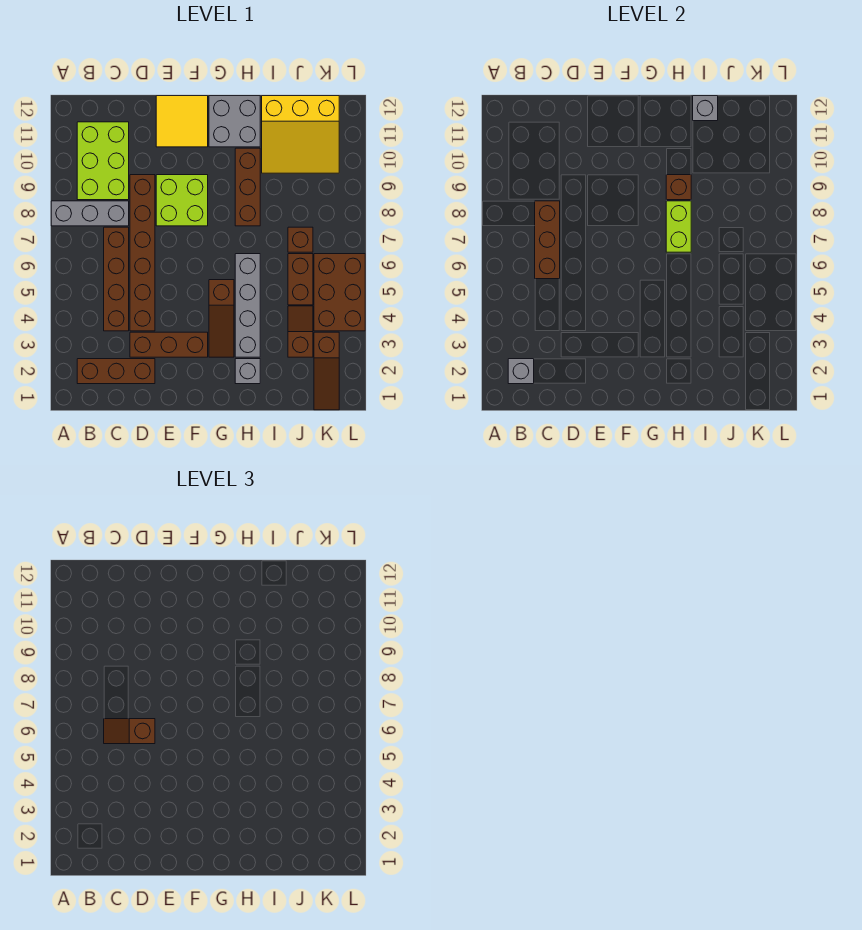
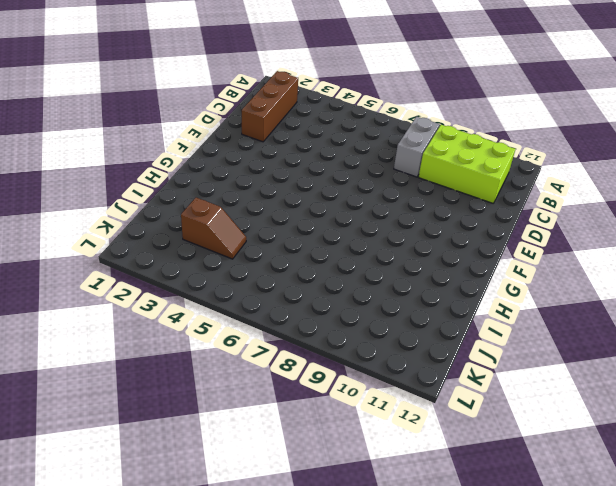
grey brick B8:C8 level 1 -> grey brick A8:C8 level 1
none -> brown brick C4:C7 level 1
none -> brown brick D3:F3 level 1
none -> brown brick D4:D9 level 1

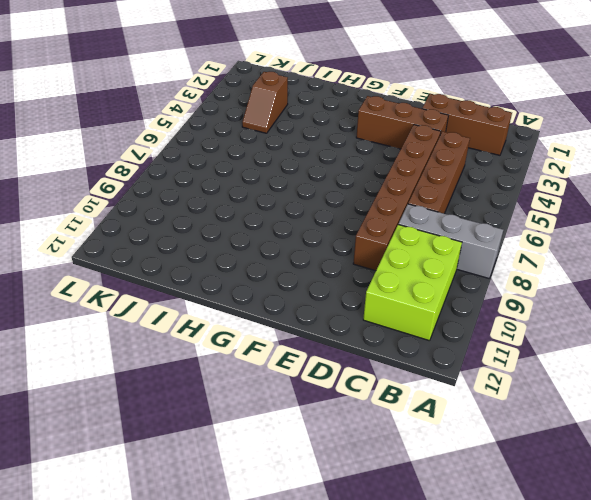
none -> lime brick E8:F9 level 1
none -> yellow tile E11:F12 level 1
none -> brown slope G3:G5 level 1 top 5

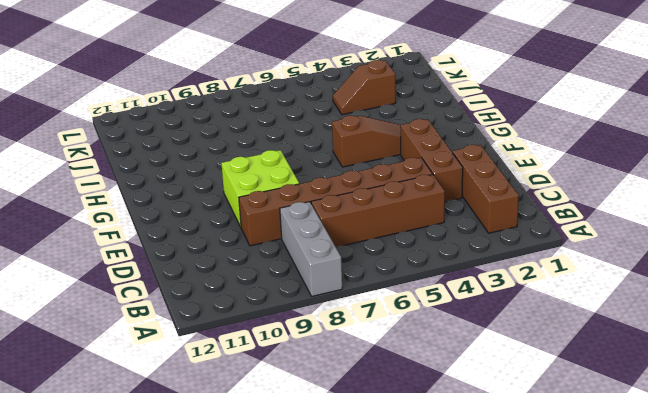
none -> lime brick B9:C11 level 1
none -> yellow tile E11:F12 level 1
none -> grey brick G11:H12 level 1

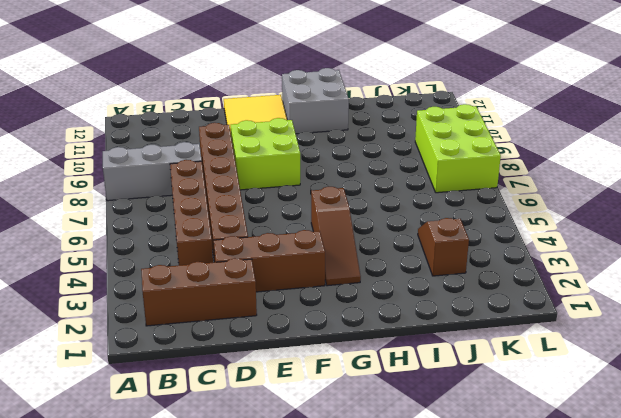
lime brick K7:L9 level 1 -> lime brick B9:C11 level 1
none -> grey brick H2 level 1
none -> grey brick H3:H6 level 1
none -> brown brick H8:H10 level 1

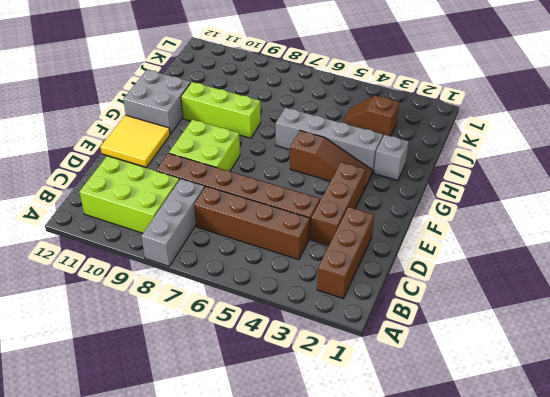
lime brick H8:H10 level 1 -> brown brick H8:H10 level 1
none -> yellow slope I10:K12 level 1 top 12
none -> brown brick J5:J6 level 1
none -> brown brick J7 level 1

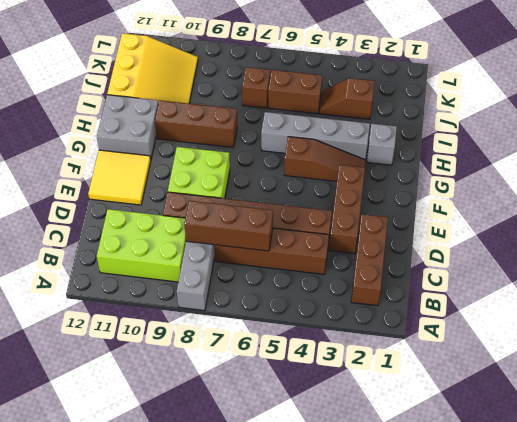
none -> brown slope K1:K3 level 1 top 3
none -> brown brick K4:L6 level 1
none -> grey brick B2 level 2

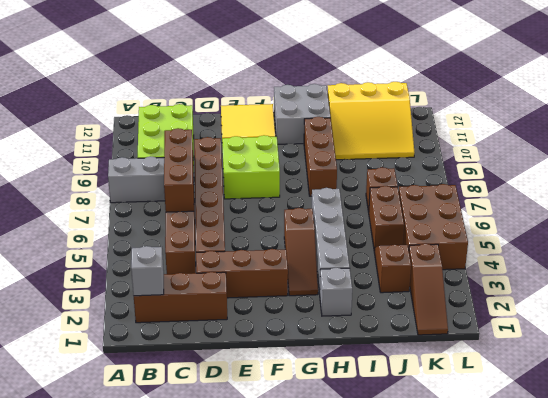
none -> lime brick H7:H8 level 2
none -> brown brick H9 level 2
none -> grey brick I12 level 2

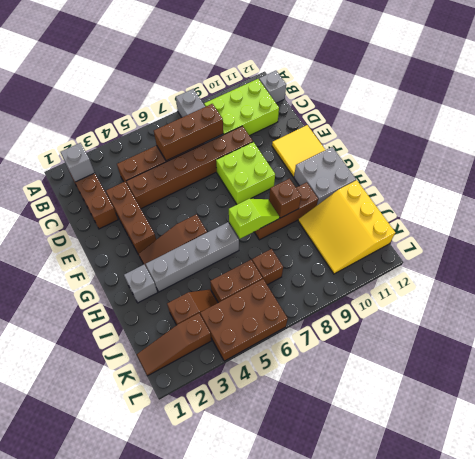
grey brick B12 level 1 -> grey brick I12 level 2
lime slope H7:H8 level 2 top 7 -> lime brick H7:H8 level 2
none -> brown slope C6:D6 level 3 top D

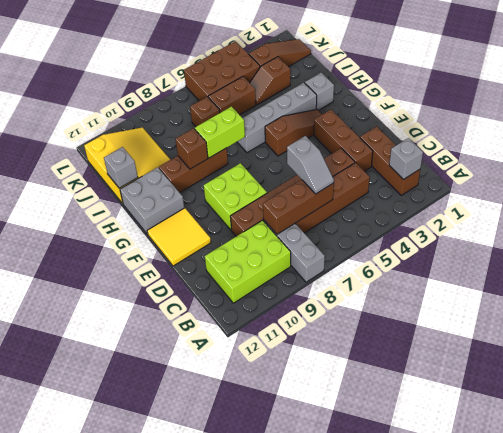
grey slope C6:D6 level 3 top D -> brown slope C6:D6 level 3 top D

